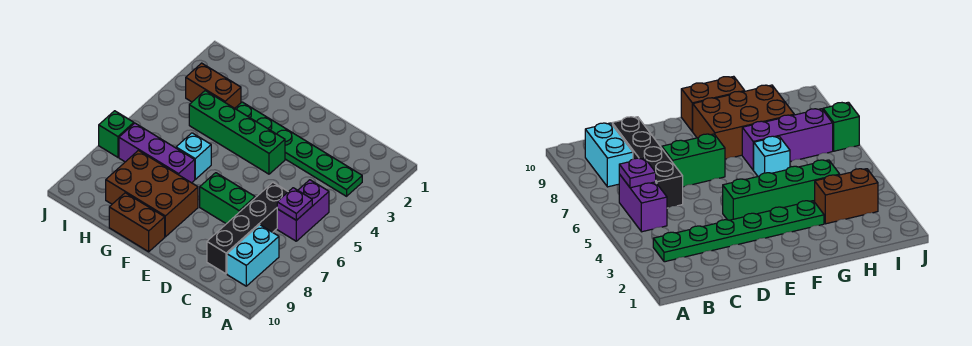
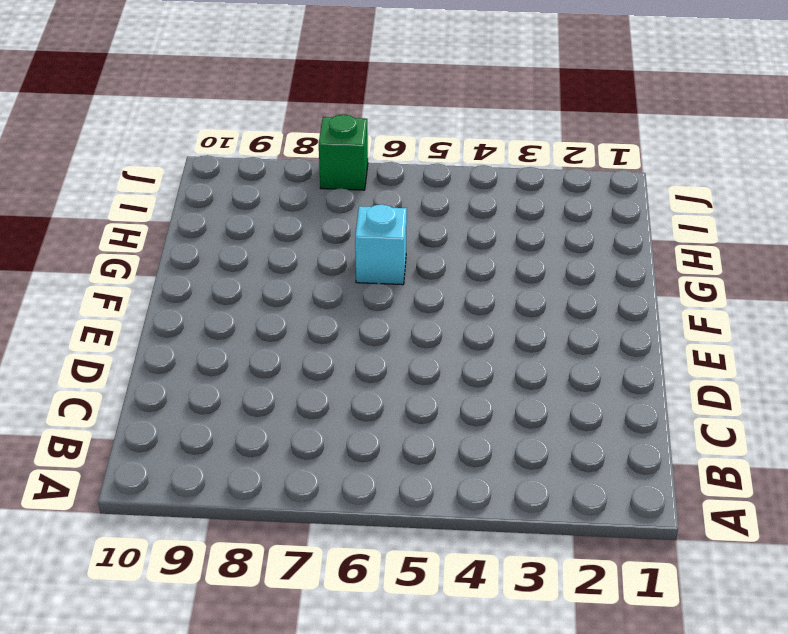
none -> green plate B3:G3 level 1
none -> purple brick B5:B6 level 1
none -> cyan brick B8:B9 level 1

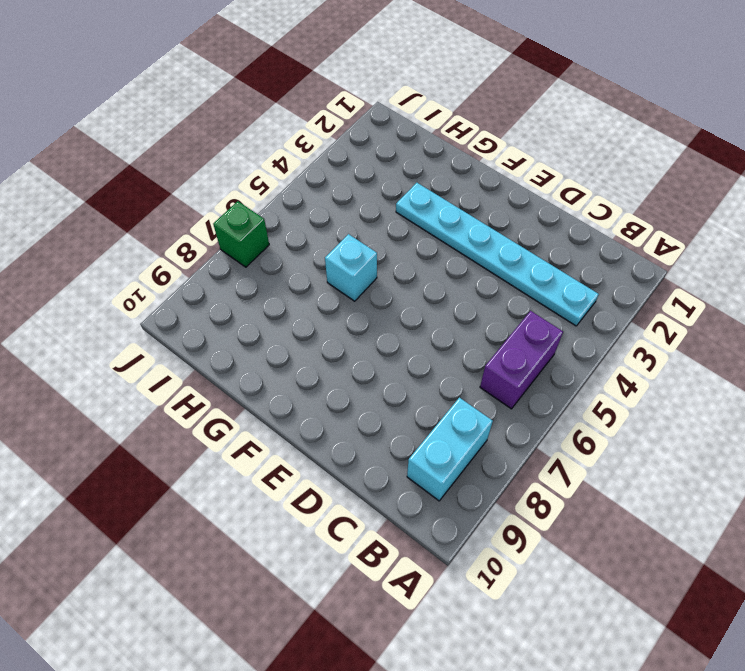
cyan plate B3:G3 level 1 -> green plate B3:G3 level 1
none -> black brick C6:C9 level 1
none -> green brick D7:E7 level 1
none -> green brick E4:H4 level 1

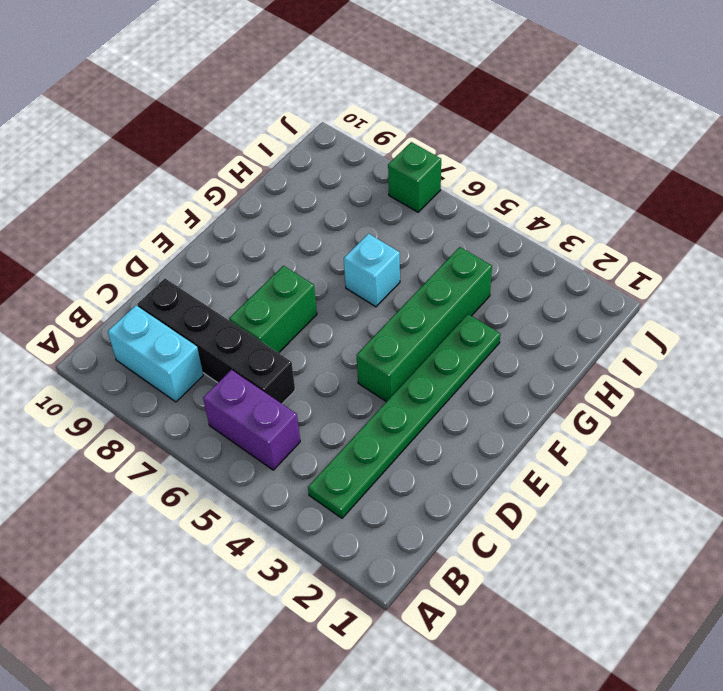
none -> brown brick F8:H9 level 1
none -> brown brick F10:G10 level 1
none -> purple brick G7:I7 level 1

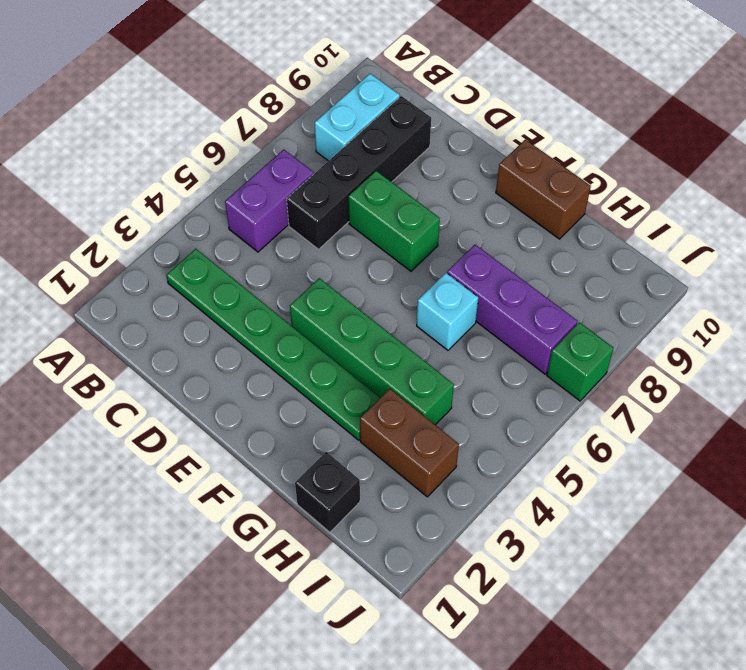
black brick H1 level 1 -> none
none -> brown brick F8:H9 level 1
none -> purple plate B6 level 2

